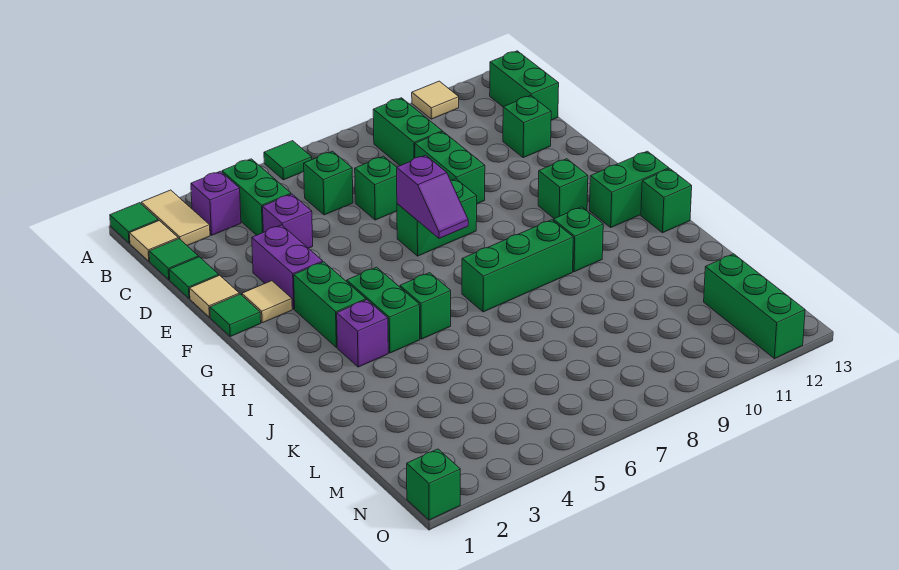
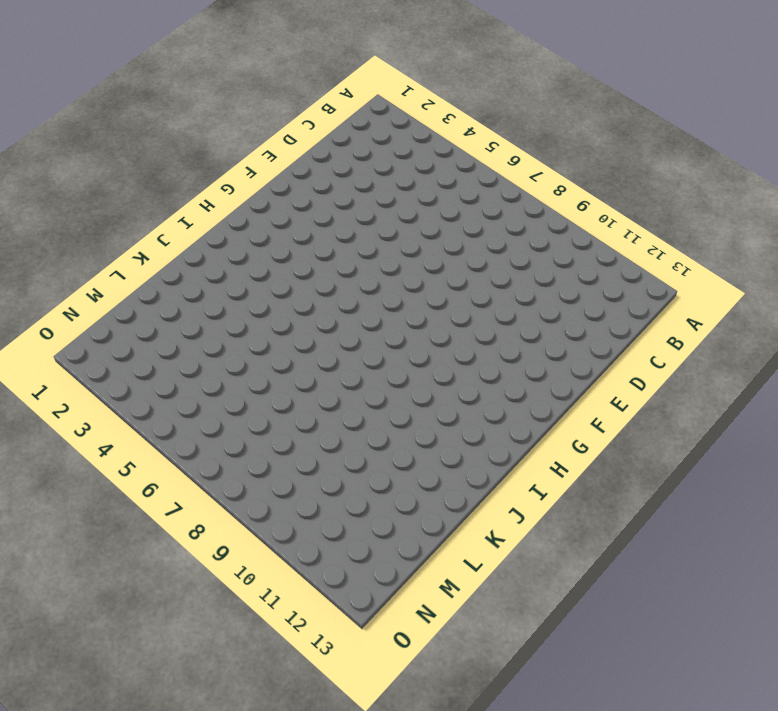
none -> green tile A1 level 1
none -> tan tile A2:B2 level 1
none -> green tile A6 level 1
none -> tan tile A11 level 1

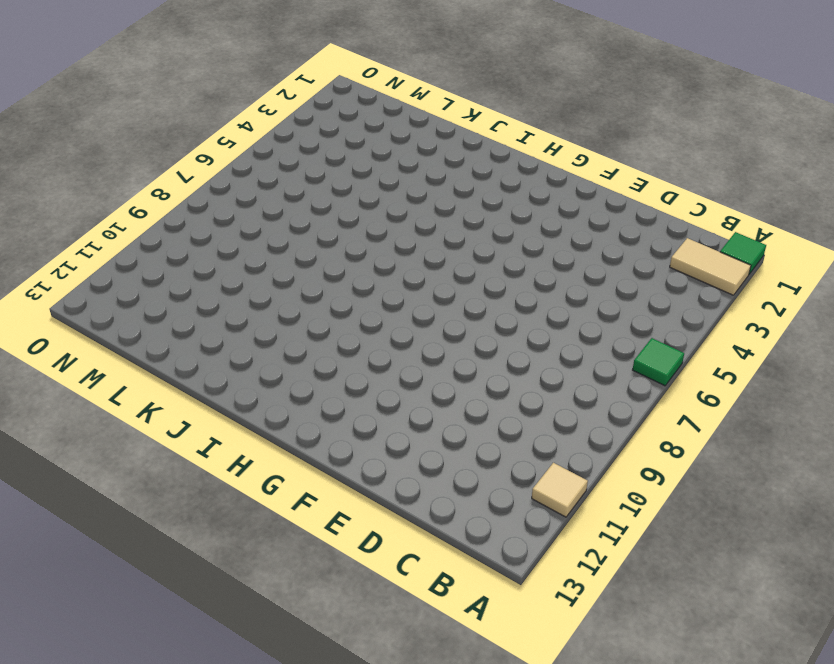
none -> tan tile B1 level 1
none -> purple brick B3 level 1
none -> green brick B4:C4 level 1
none -> green brick B9:C9 level 1

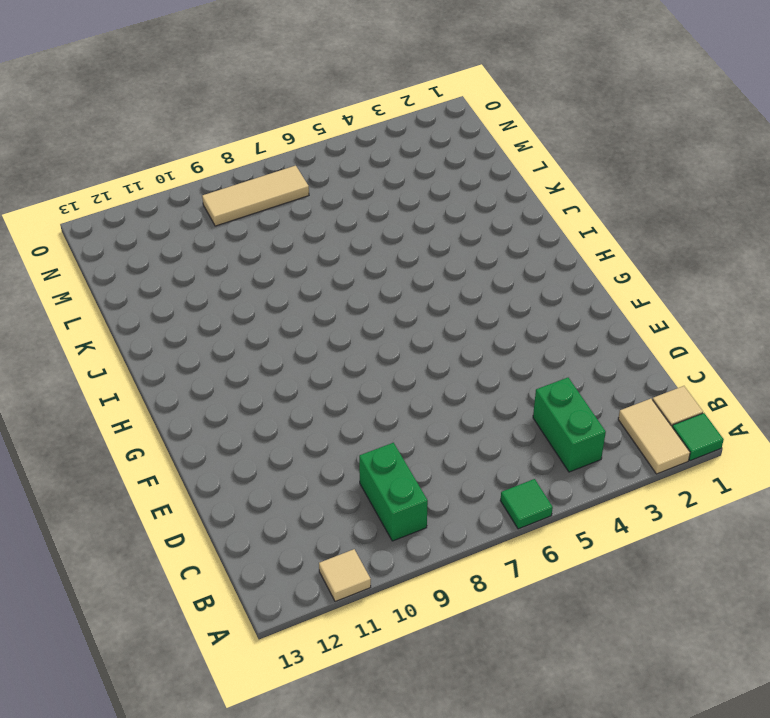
tan tile N7:N9 level 1 -> none
none -> purple brick B3 level 1
none -> green brick B13:C13 level 1
none -> green tile C1 level 1
none -> green brick C6 level 1

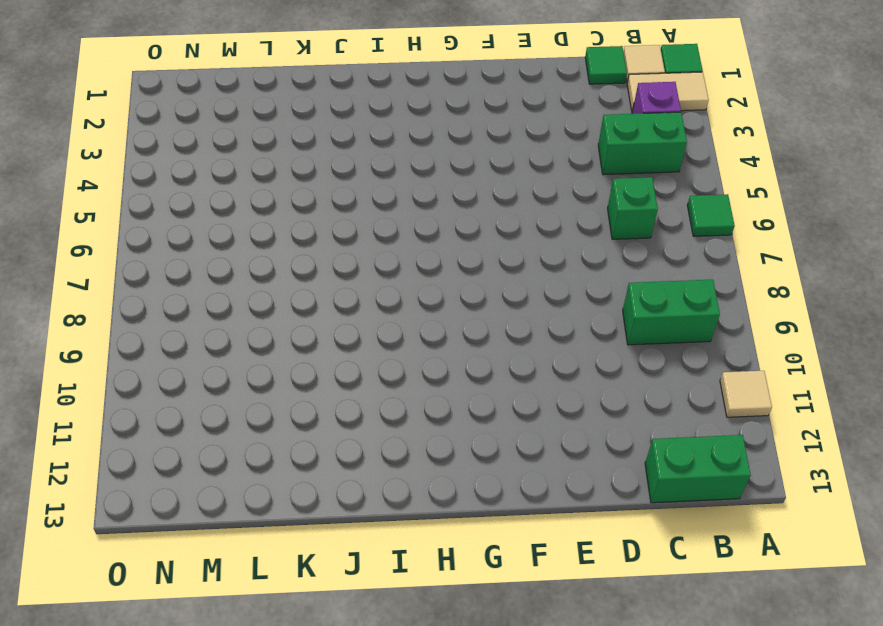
none -> green tile D1 level 1
none -> purple brick D4 level 1
none -> green brick D7 level 1
none -> green brick D9:E9 level 1

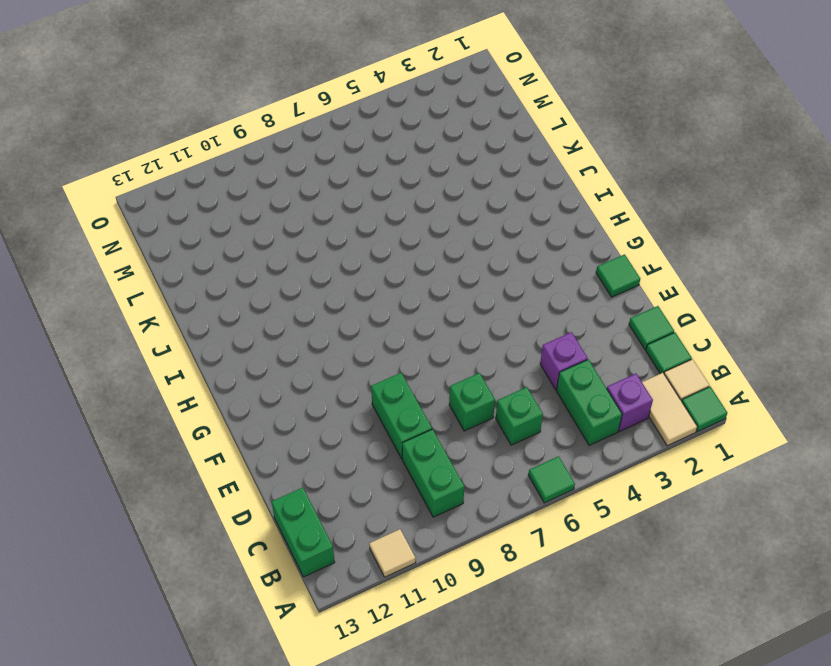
none -> green brick D12 level 1
none -> tan tile E1 level 1
none -> purple brick E3:F3 level 1
none -> tan tile F2 level 1

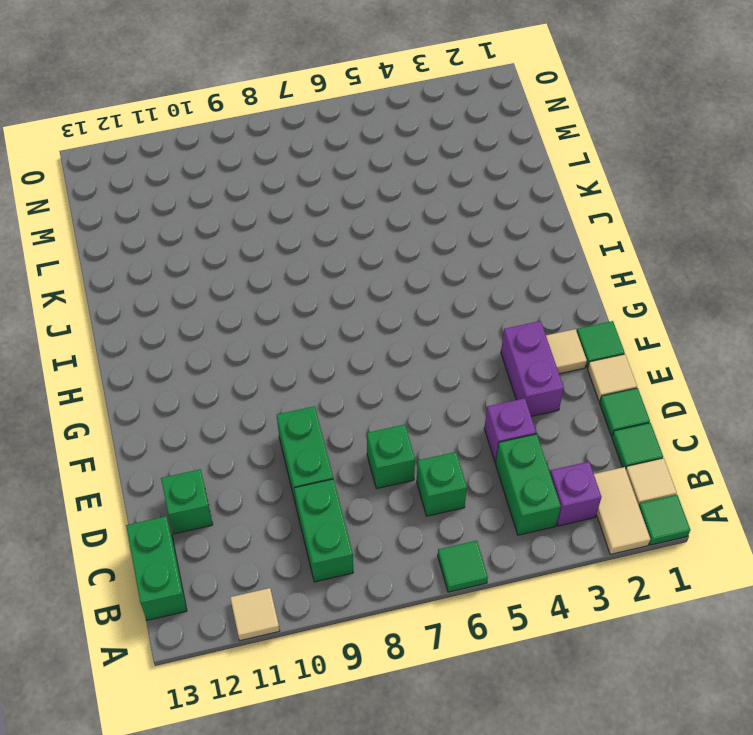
none -> green brick F7:F8 level 1
none -> green brick G3:H3 level 1
none -> green brick G11 level 1
none -> green brick H4:I4 level 1

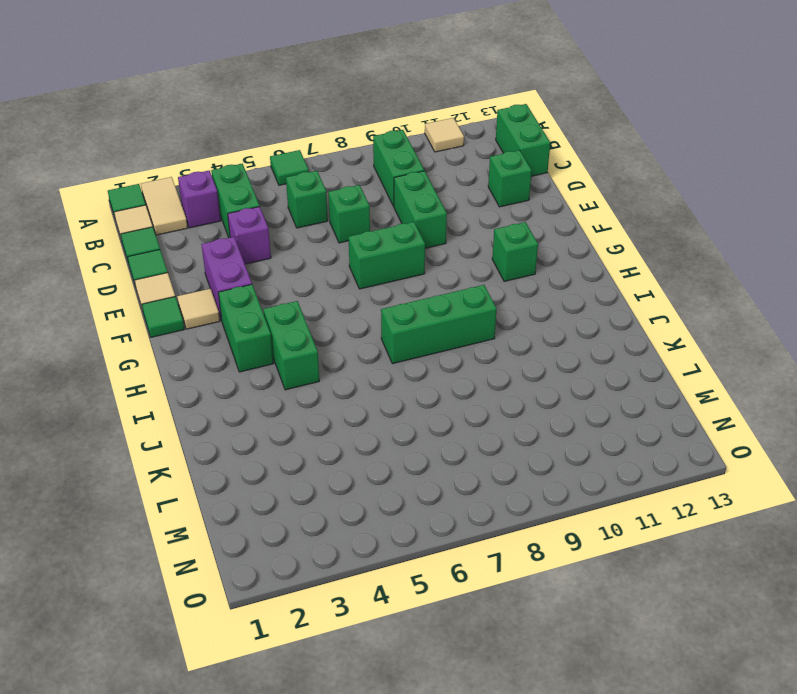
none -> green brick H12:H13 level 1
none -> purple brick I3 level 1
none -> green brick I5 level 1
none -> green brick I10 level 1

